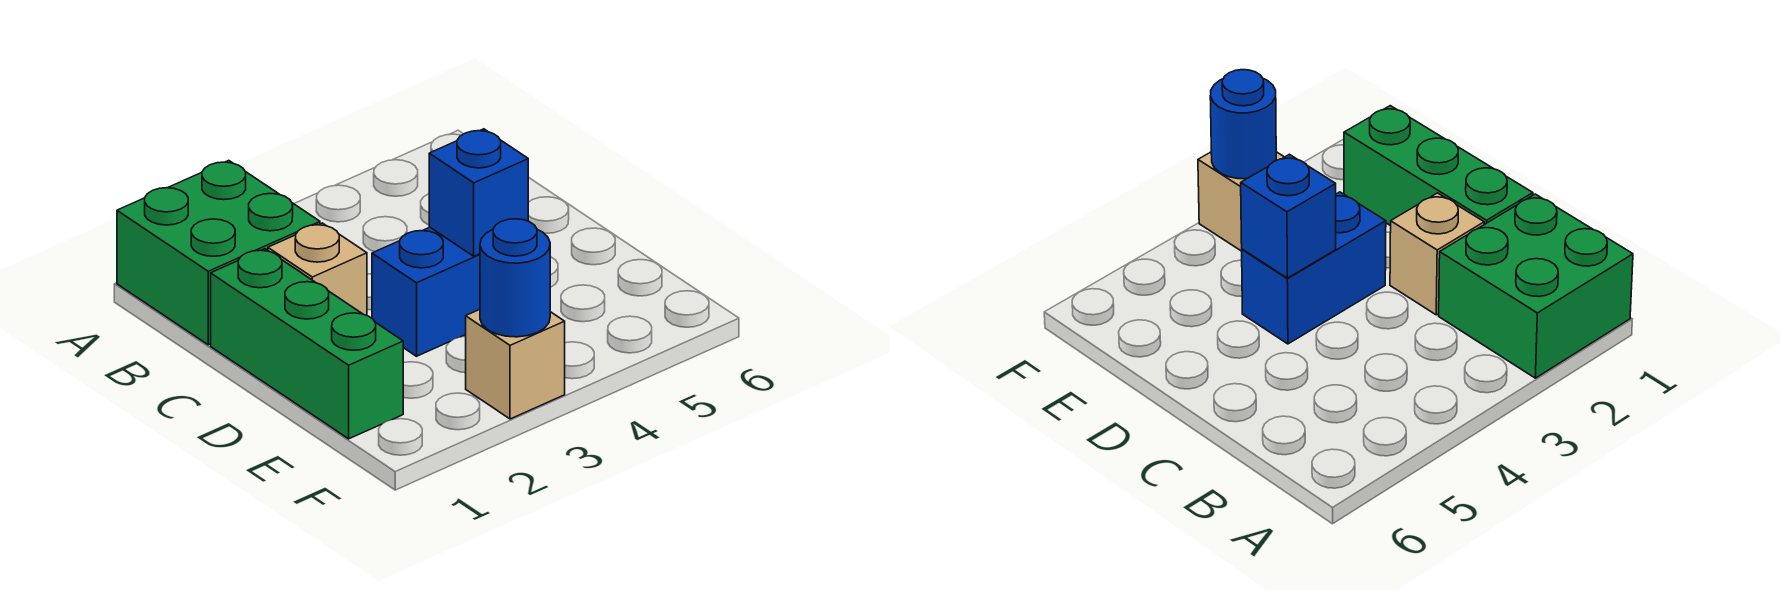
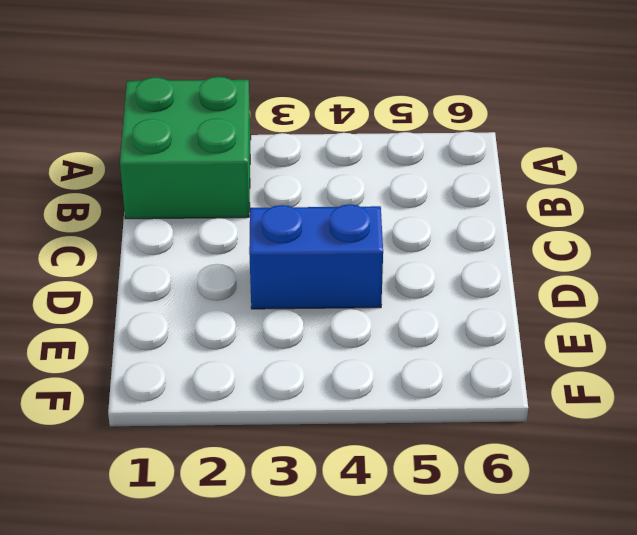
none -> green brick C1:E1 level 1
none -> tan brick C2 level 1

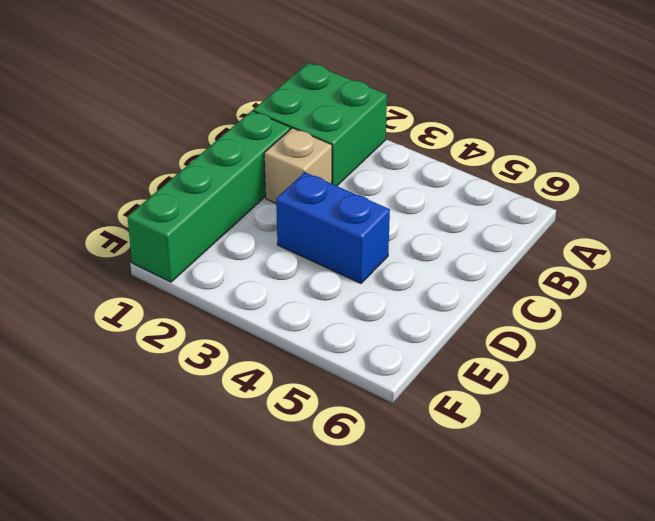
green brick C1:F1 level 1 -> green brick C1:E1 level 1
none -> tan brick F3 level 1
none -> blue brick D4 level 2

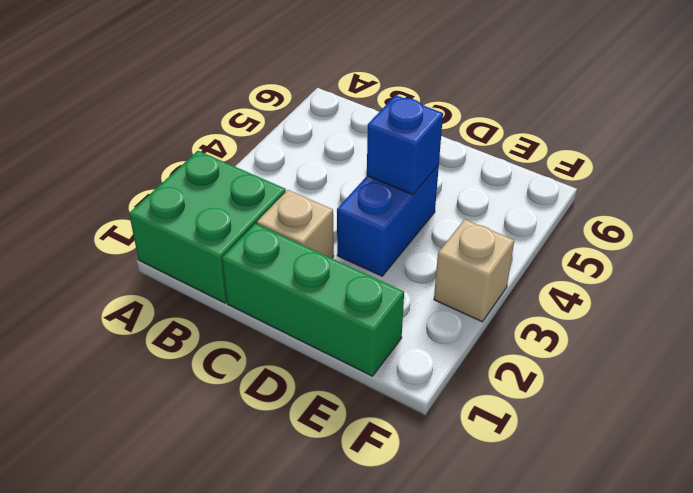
none -> blue round brick F3 level 2

